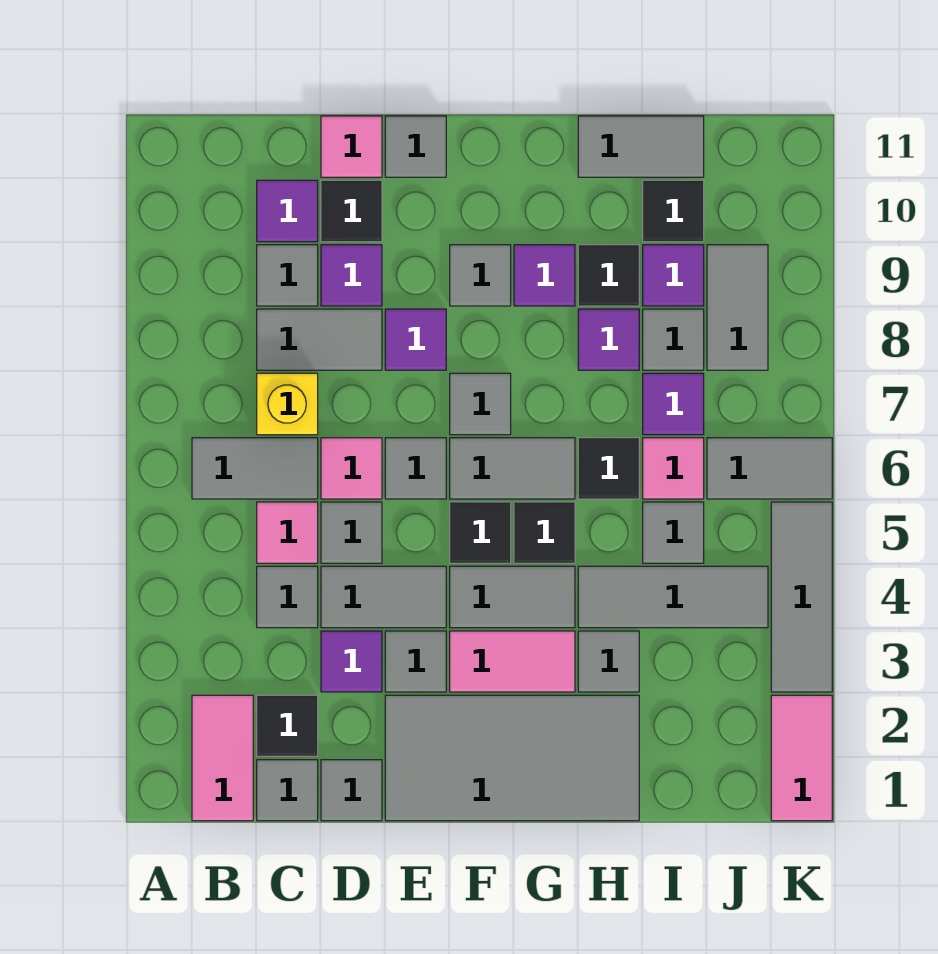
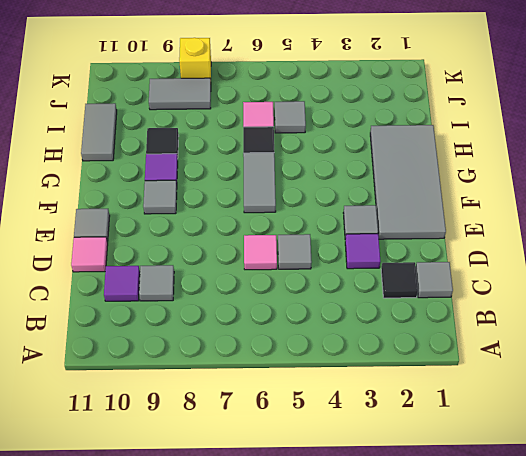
yellow brick K8 level 1 -> yellow brick C7 level 1
none -> pink tile B1:B2 level 1
none -> grey tile B6:C6 level 1
none -> grey tile C4 level 1
none -> pink tile C5 level 1

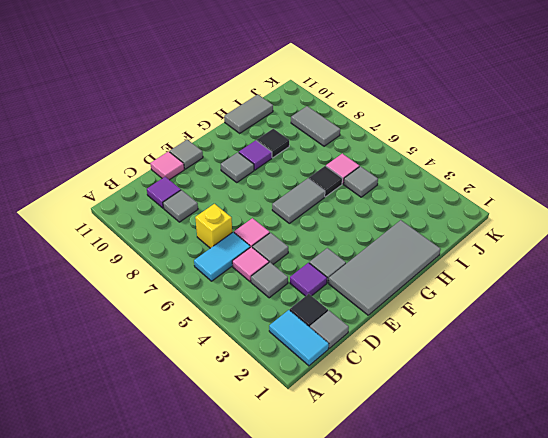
cyan tile B1:B2 level 1 -> pink tile B1:B2 level 1
cyan tile B6:C6 level 1 -> grey tile B6:C6 level 1
none -> grey tile C8:D8 level 1
none -> grey tile D1 level 1
none -> grey tile D4:E4 level 1
none -> purple tile D9 level 1

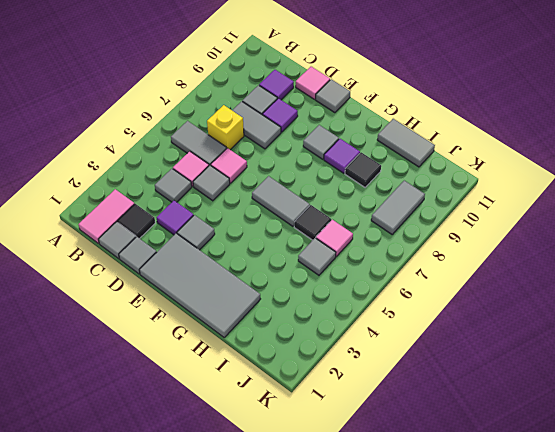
none -> grey tile D4:E4 level 1
none -> black tile D10 level 1
none -> grey tile E6 level 1
none -> purple tile E8 level 1

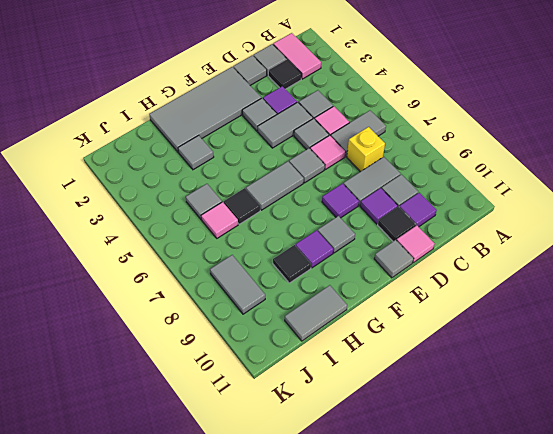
none -> pink tile F3:G3 level 1
none -> grey tile F4:G4 level 1
none -> black tile F5 level 1
none -> grey tile F7 level 1

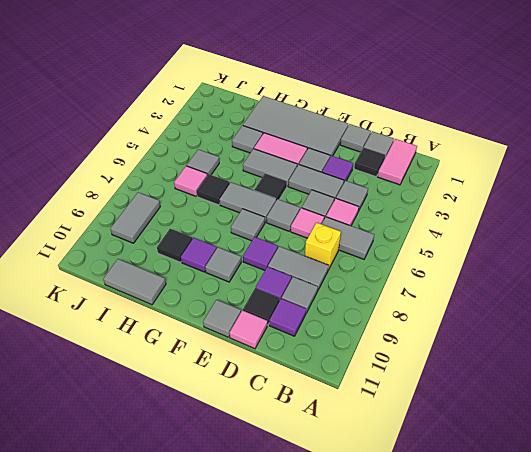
none -> black tile G5 level 1
none -> grey tile H4:J4 level 1
none -> purple tile H8 level 1
none -> purple tile I7 level 1

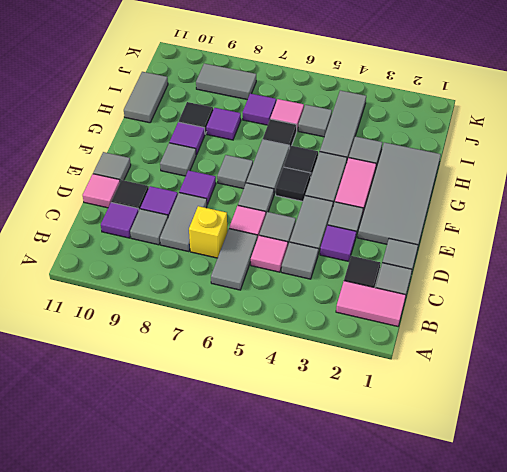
none -> grey tile I8 level 1
none -> purple tile I9 level 1
none -> black tile I10 level 1
none -> grey tile J6:K6 level 1

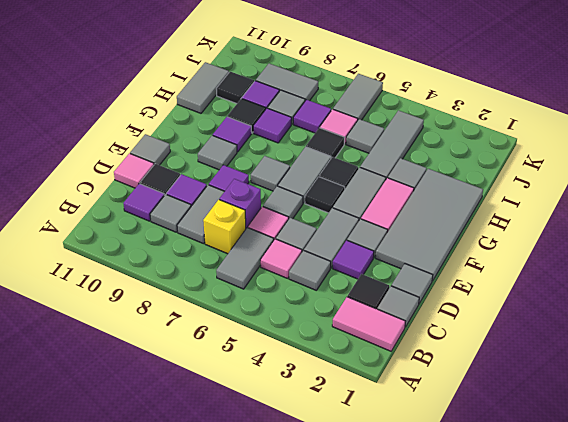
purple brick D7 level 1 -> none
none -> pink tile K1:K2 level 1
none -> grey tile K3:K5 level 1

